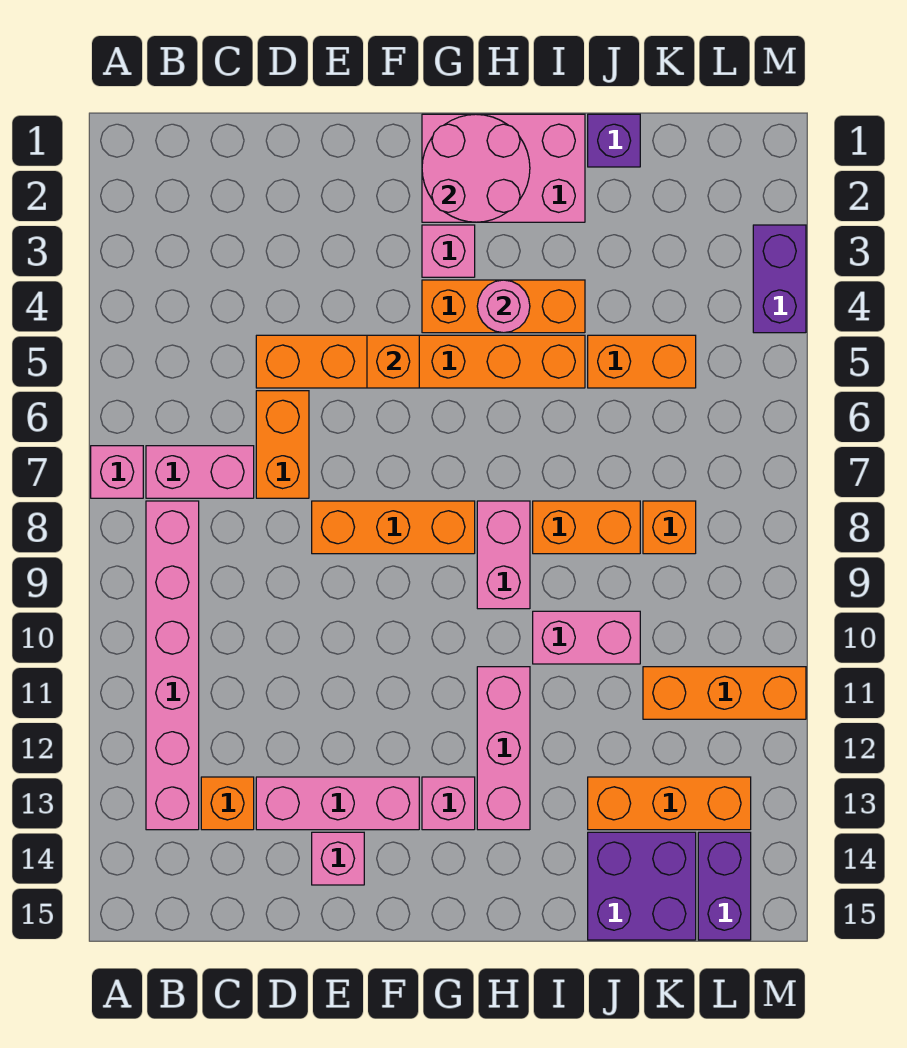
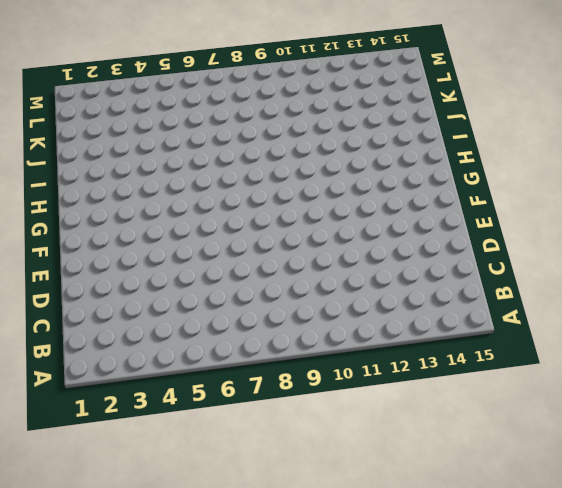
none -> pink brick A7 level 1
none -> pink brick B7:C7 level 1
none -> pink brick B8:B13 level 1

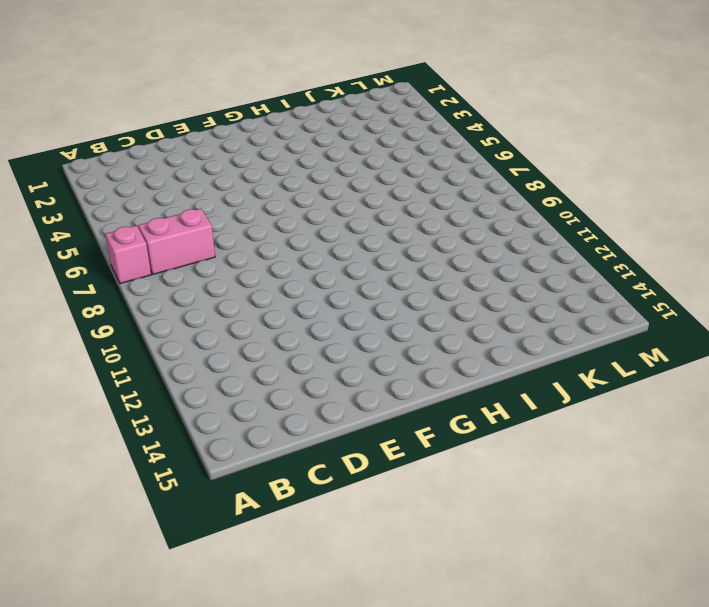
none -> pink brick B8:B13 level 1
none -> orange brick C13 level 1
none -> orange brick D5:I5 level 1

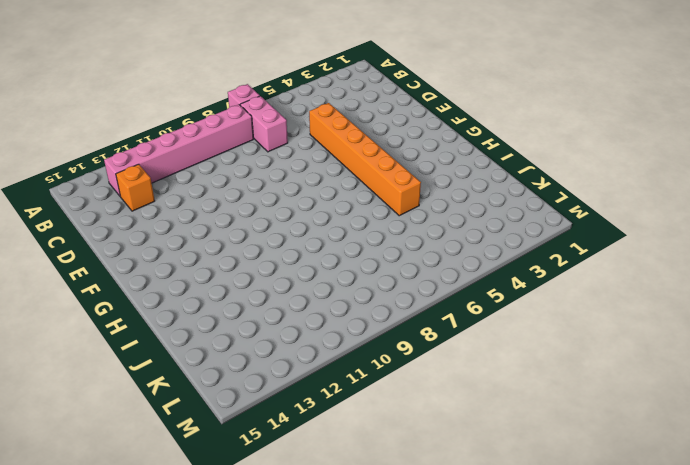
none -> orange brick D6:D7 level 1
none -> pink brick D13:F13 level 1
none -> orange brick E8:G8 level 1

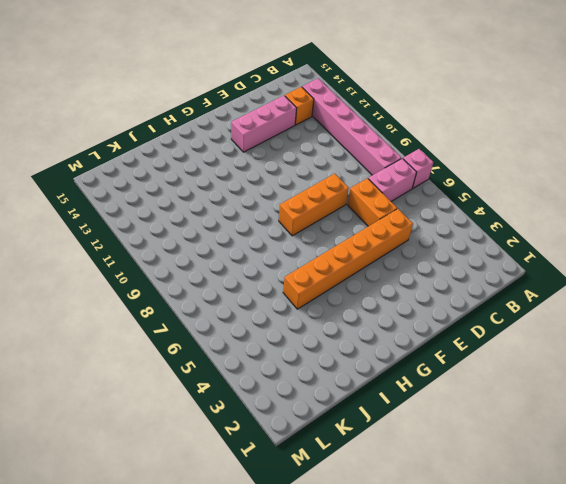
none -> pink brick E14 level 1
none -> pink brick G1:I2 level 1
none -> pink brick G3 level 1

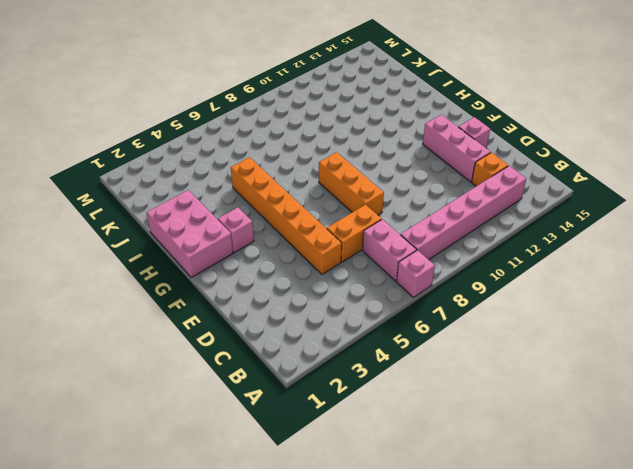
none -> orange brick G4:I4 level 1
none -> pink brick G13 level 1
none -> pink brick H8:H9 level 1

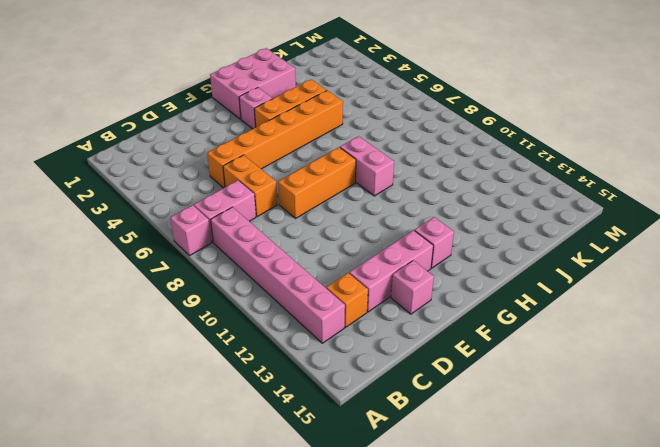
none -> pink brick H11:H13 level 1
none -> orange brick I8:J8 level 1
none -> pink brick I10:J10 level 1

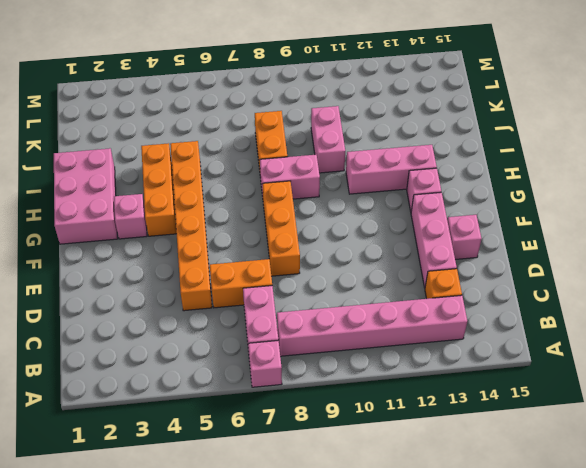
none -> purple brick J1 level 1
none -> orange brick J5:K5 level 1
none -> orange brick J13:L13 level 1

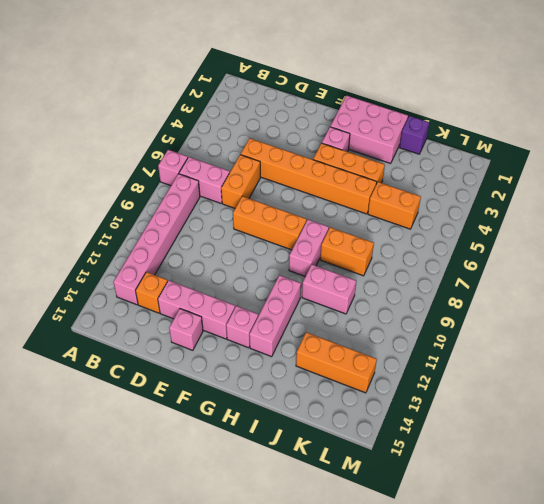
none -> purple brick J14:K15 level 1
none -> orange brick K8 level 1
none -> orange brick K11:M11 level 1

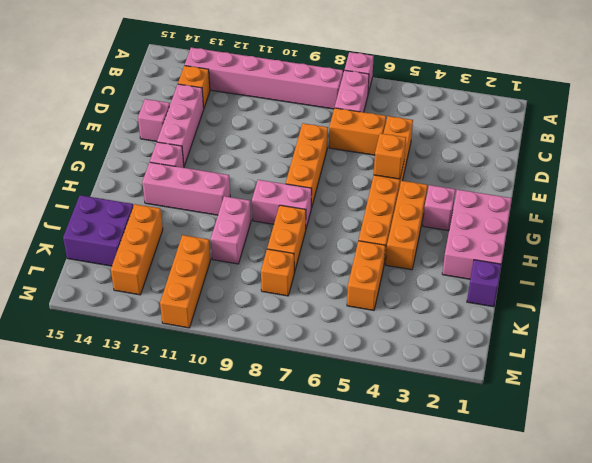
none -> purple brick L14:L15 level 1
none -> purple brick M3:M4 level 1
none -> pink round brick G1:H2 level 2

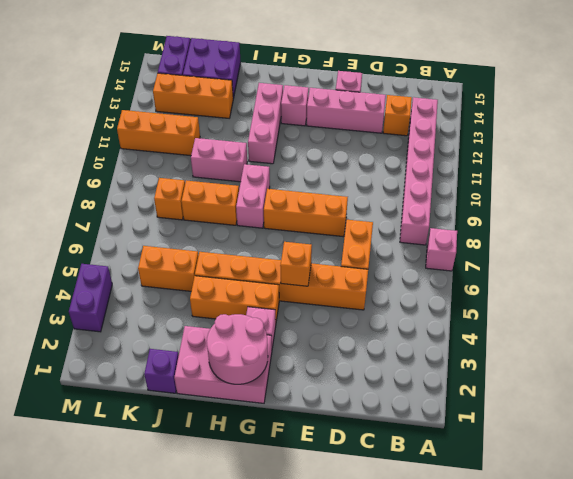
none -> pink brick B7:C7 level 1
none -> pink round brick H4 level 2

